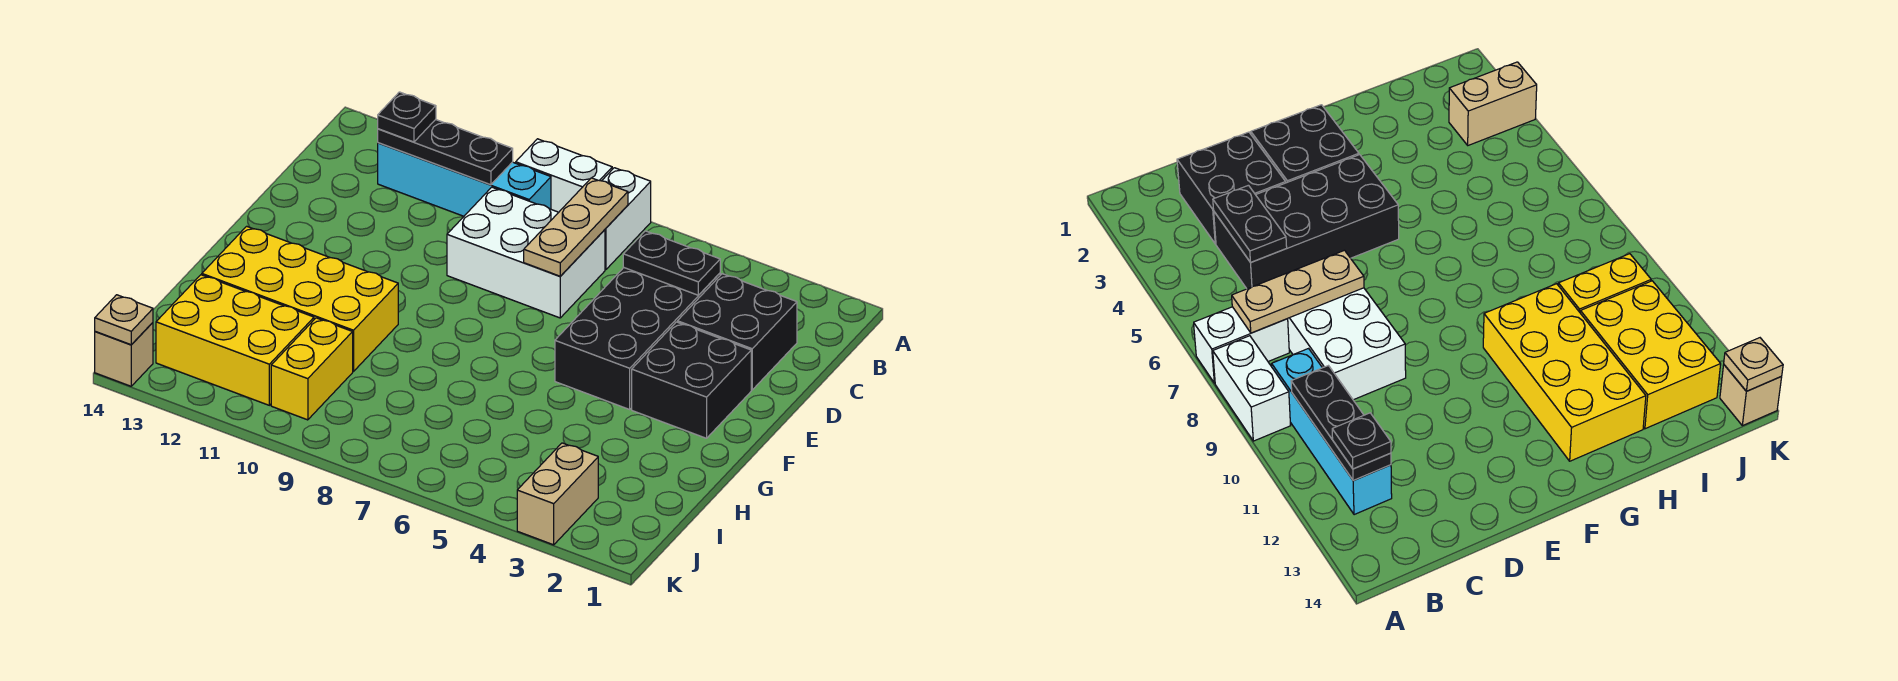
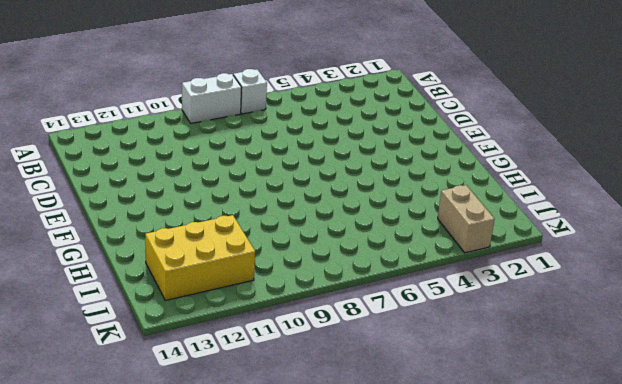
white brick A7 level 1 -> white brick A7:B7 level 1
none -> cyan brick B9:B12 level 1
none -> black brick C2:D3 level 1
none -> black brick C4:F5 level 1

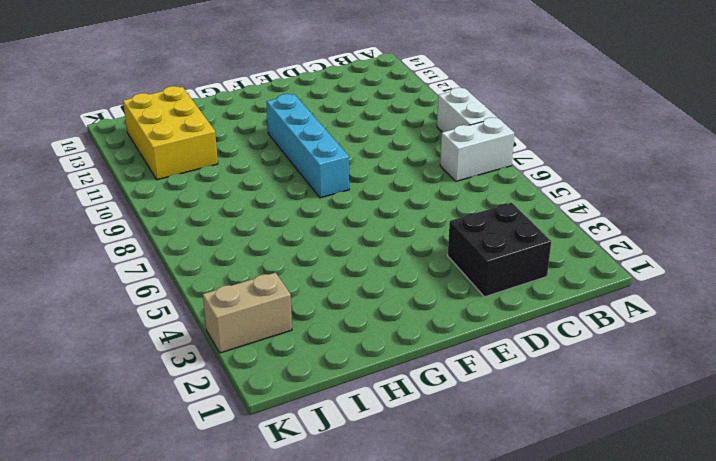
cyan brick F8:F11 level 1 -> cyan brick B9:B12 level 1
none -> black brick C4:F5 level 1
none -> white brick C7:D9 level 1
none -> black brick E2:F3 level 1

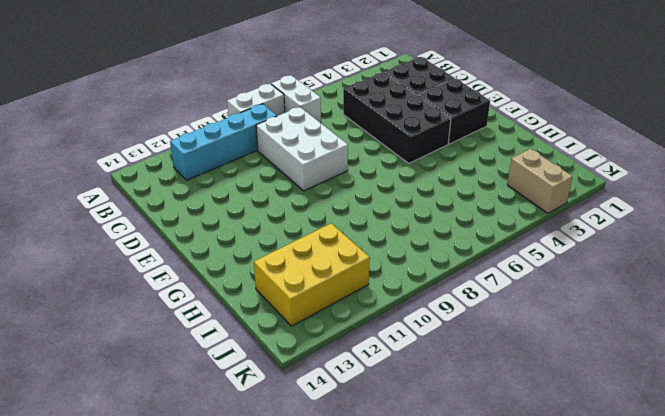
white brick C8:E9 level 1 -> white brick C7:D9 level 1
none -> yellow brick G10:H13 level 1
none -> yellow brick I10:J10 level 1
none -> tan brick K14 level 1

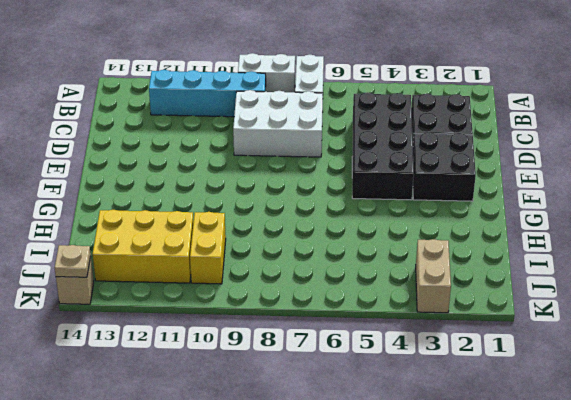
none -> yellow brick G10:H13 level 1
none -> tan plate B7:D7 level 2
none -> black plate B10:B12 level 2

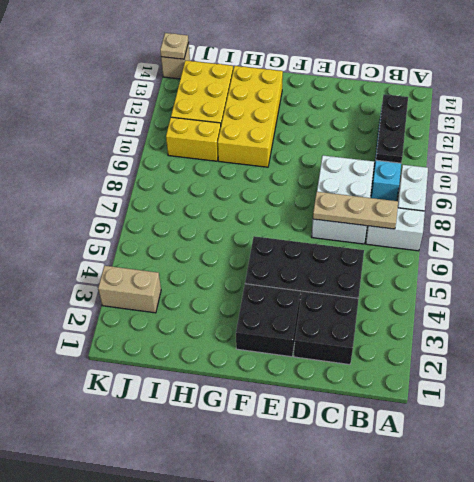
none -> black plate C4:C5 level 2
none -> black plate B12 level 3

